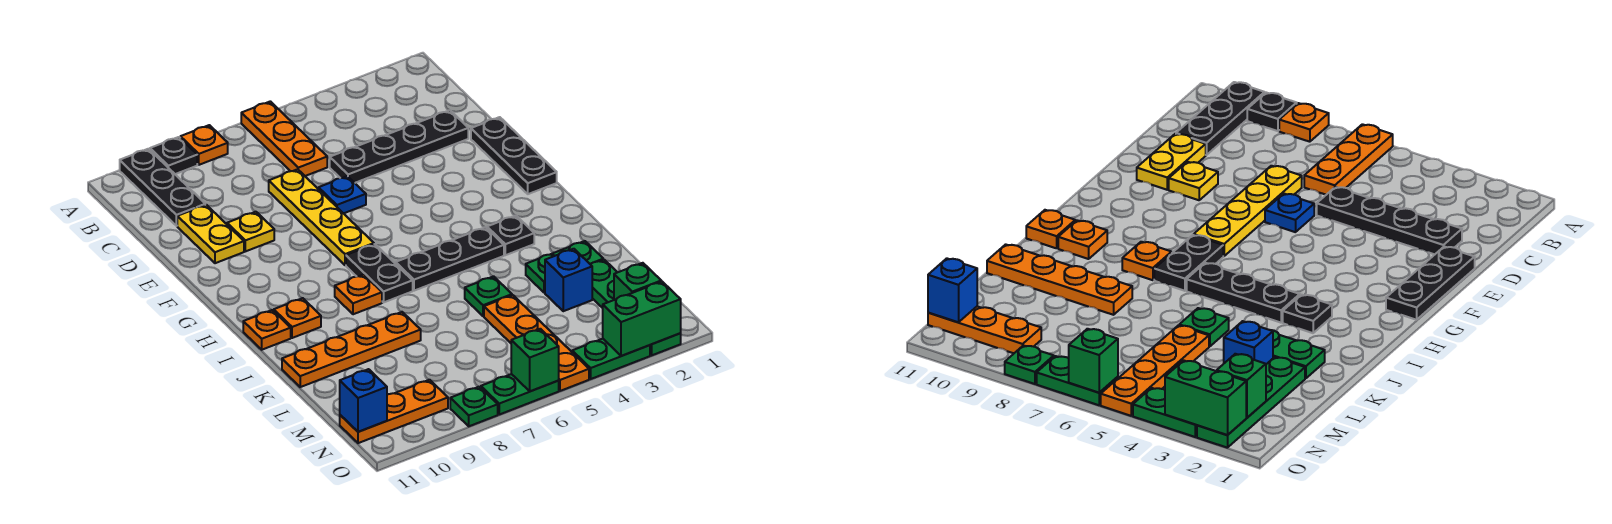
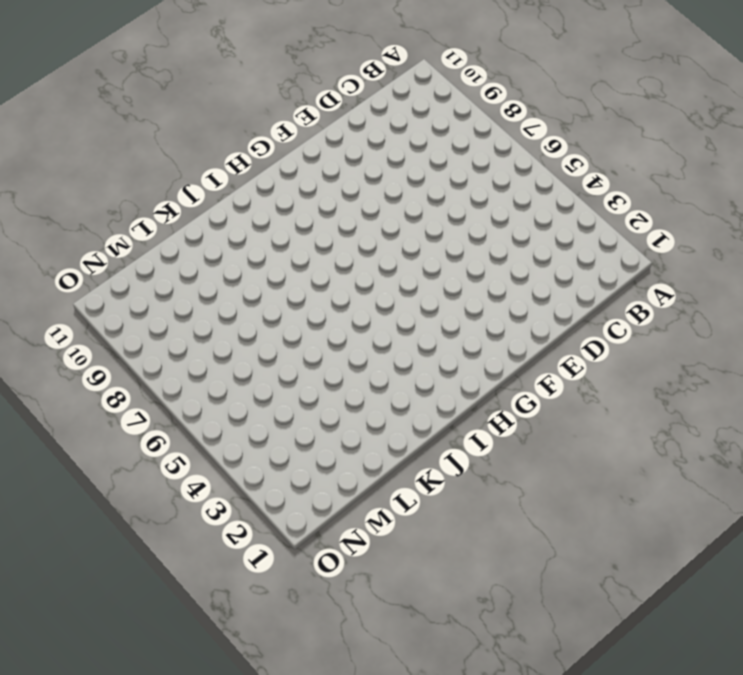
none -> orange plate A6:C6 level 1
none -> orange plate A8 level 1
none -> black plate A9 level 1
none -> black plate A10:C10 level 1

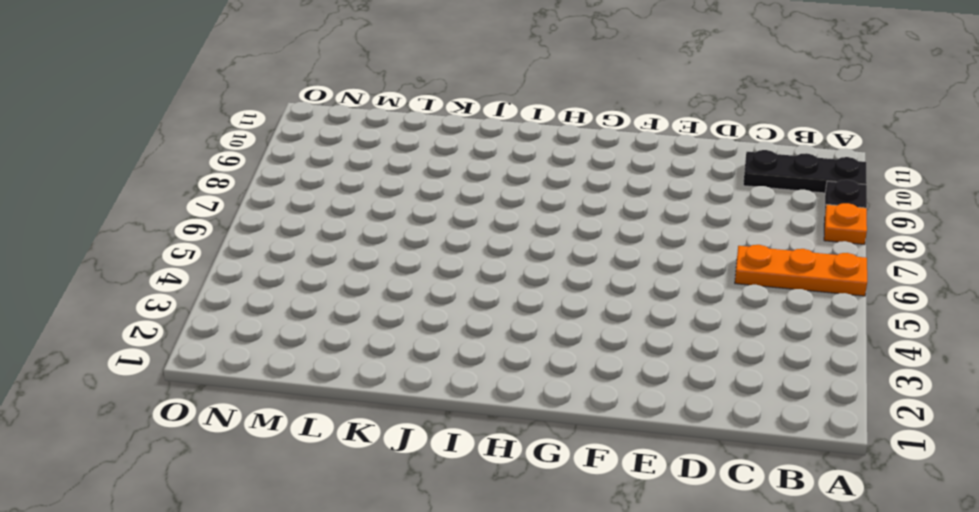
none -> black plate D2:D5 level 1
none -> yellow plate D7:G7 level 1
none -> yellow plate D10:E10 level 1
none -> black plate E1:G1 level 1

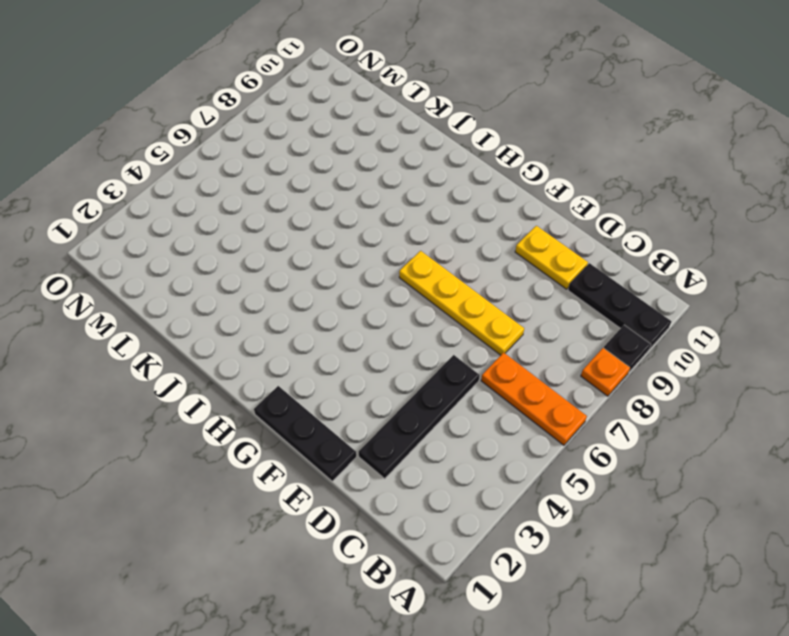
none -> blue plate E6 level 1
none -> yellow plate E9 level 1
none -> black plate H7:I7 level 1
none -> black plate I3 level 1

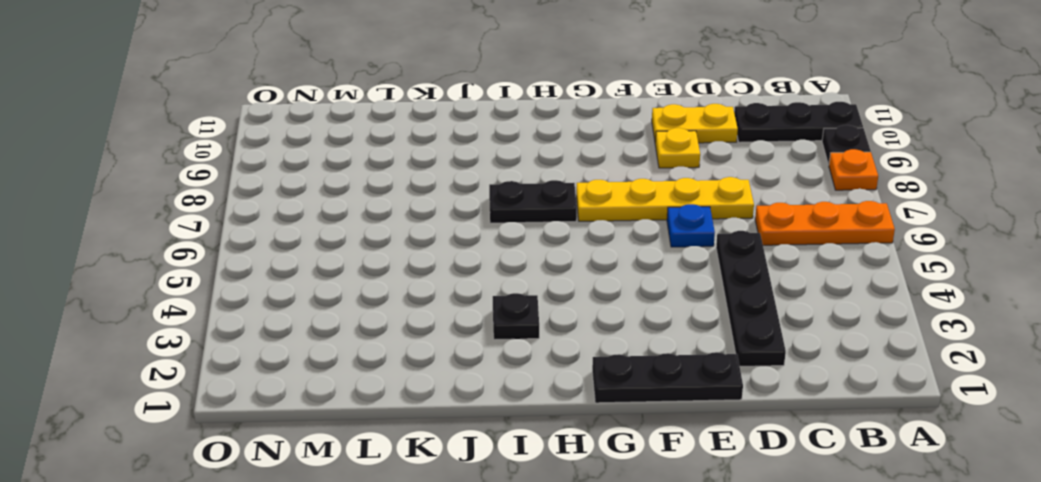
none -> black plate I4:I6 level 1
none -> orange plate I8 level 1
none -> orange plate I10 level 1
none -> orange plate I11 level 1

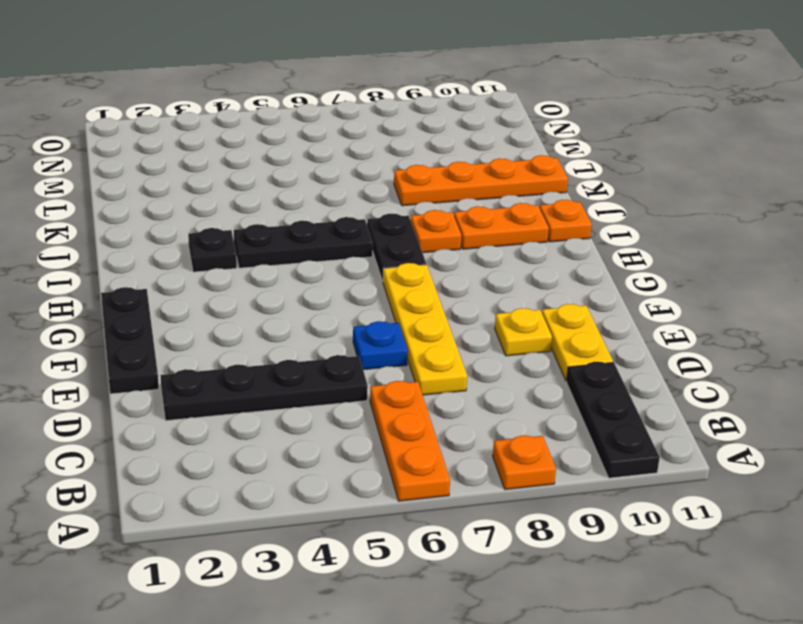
orange plate I9:I10 level 1 -> orange plate I10 level 1
none -> black plate A9 level 1
none -> green plate K2:K3 level 1
none -> green plate K5 level 1
none -> green plate L2:O2 level 1

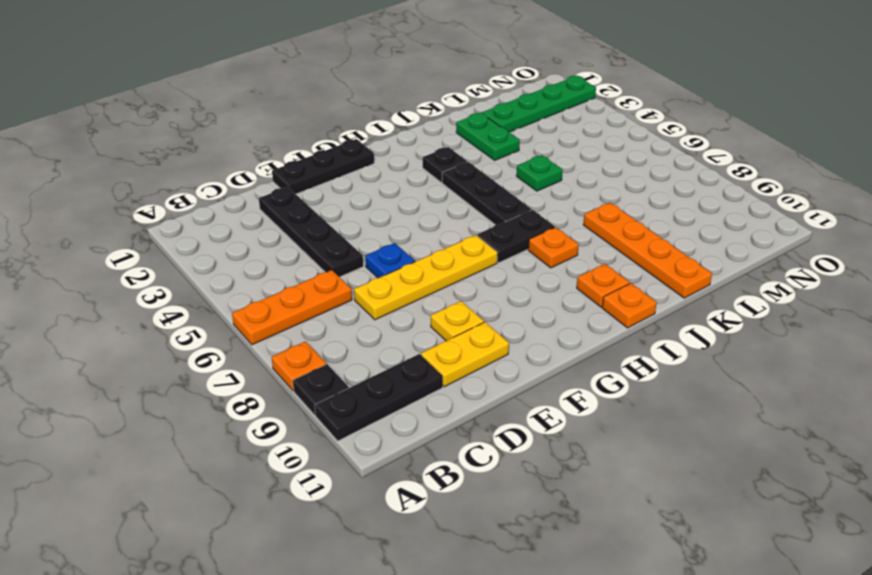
none -> blue brick L3 level 1
none -> orange plate L5:O5 level 1
none -> orange plate N9:N11 level 1
none -> green plate O3:O4 level 1

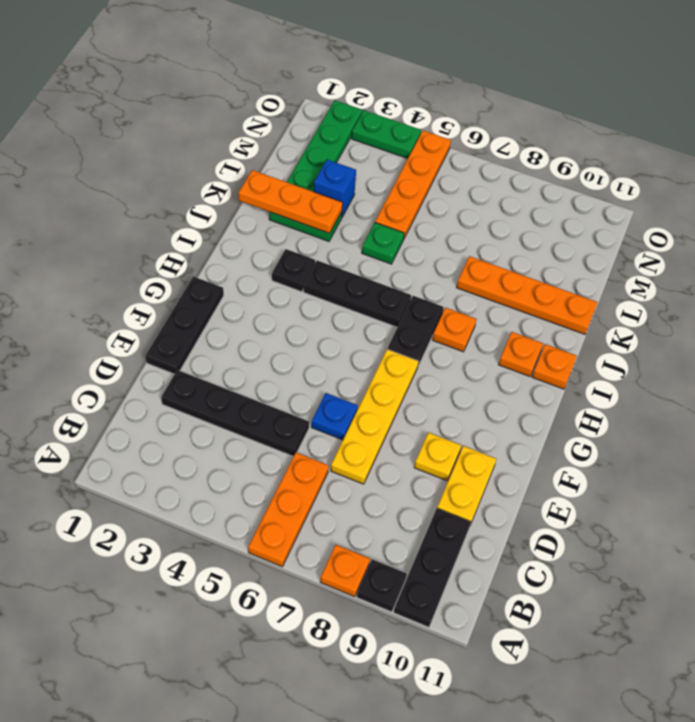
orange plate K1:K3 level 2 -> orange plate N9:N11 level 1
none -> green plate O6:O7 level 1
none -> green plate O8 level 1
none -> green brick N2 level 2
none -> blue brick N11 level 2

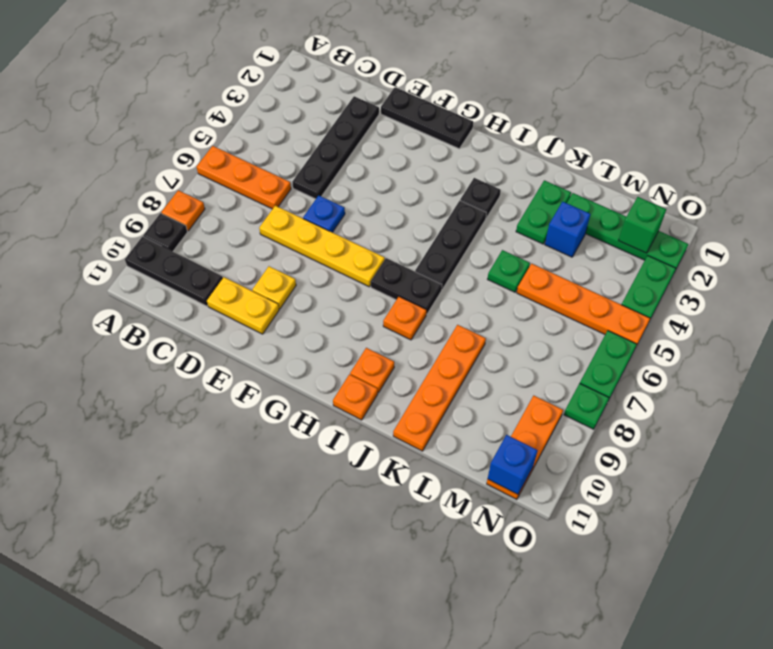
none -> green brick O2:O3 level 2
none -> green brick O6 level 2

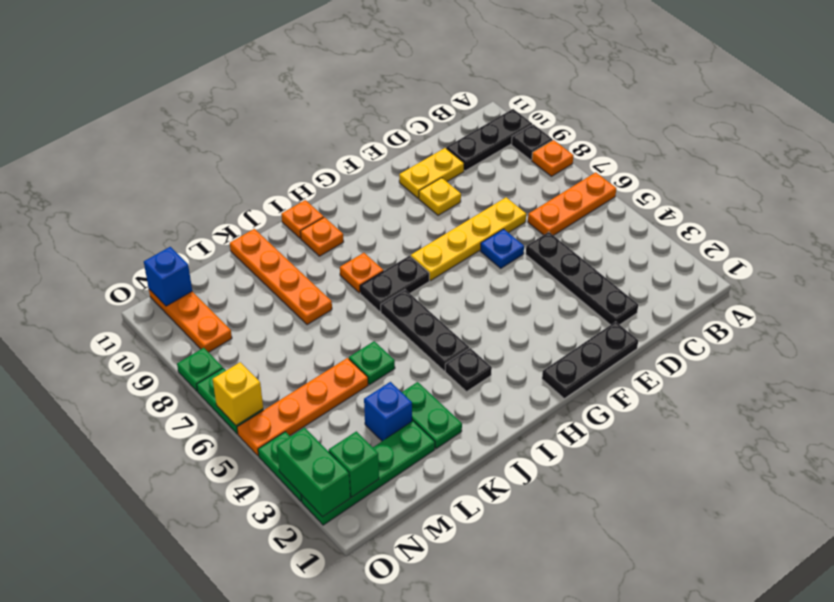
yellow brick O6 level 2 -> green brick O6 level 2

